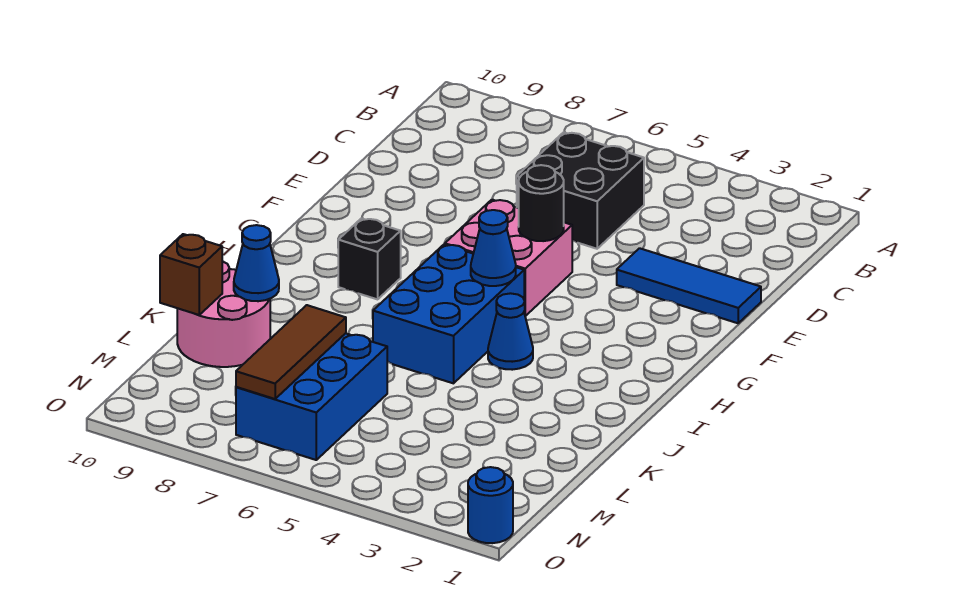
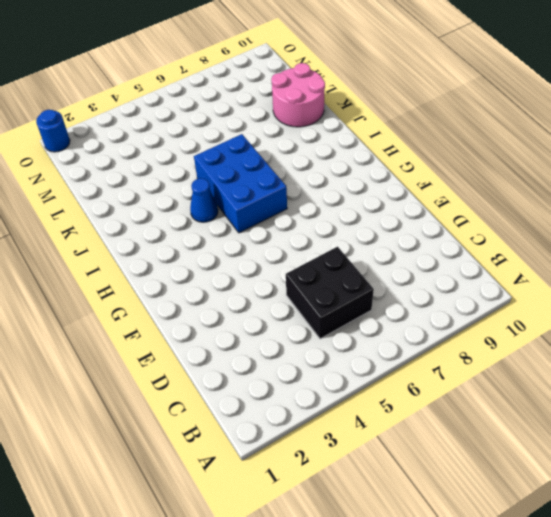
none -> blue tile E1:E3 level 1
none -> pink brick F5:G6 level 1
none -> black brick H8 level 1

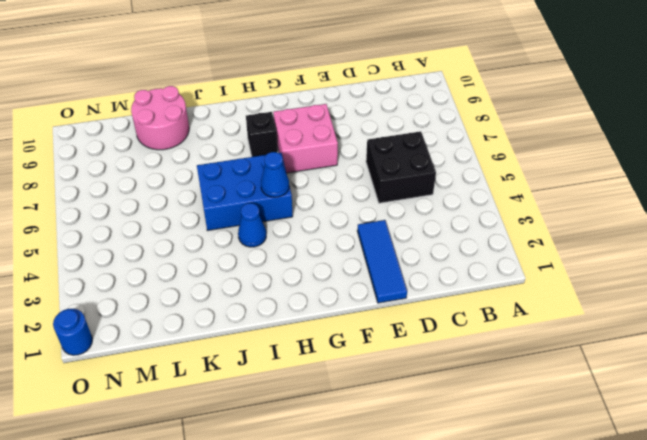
pink brick F7:G8 level 1 -> pink brick F5:G6 level 1
none -> blue brick L6:N7 level 1
none -> black round brick F5 level 2
none -> blue cone K9 level 2

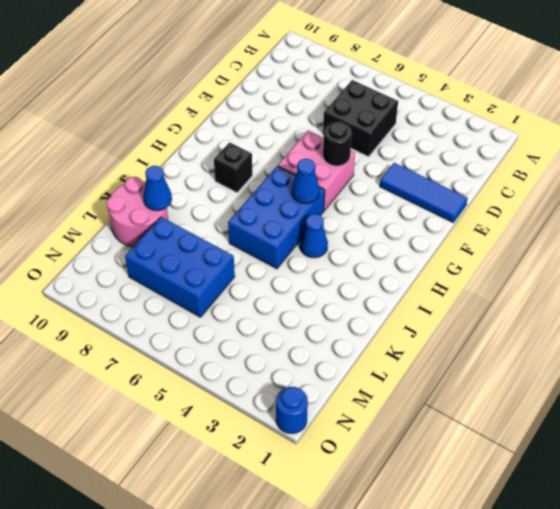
blue brick L6:M8 level 1 -> blue brick L6:N7 level 1
none -> brown tile L7:N7 level 2
none -> brown brick L10 level 2

